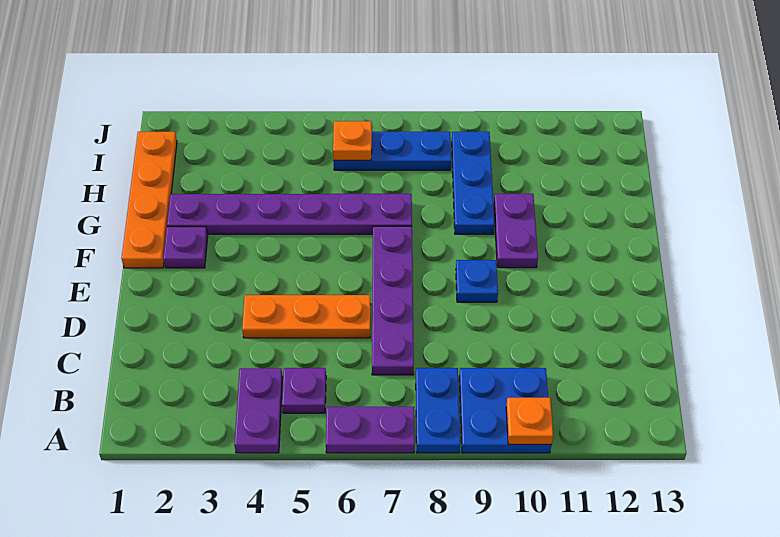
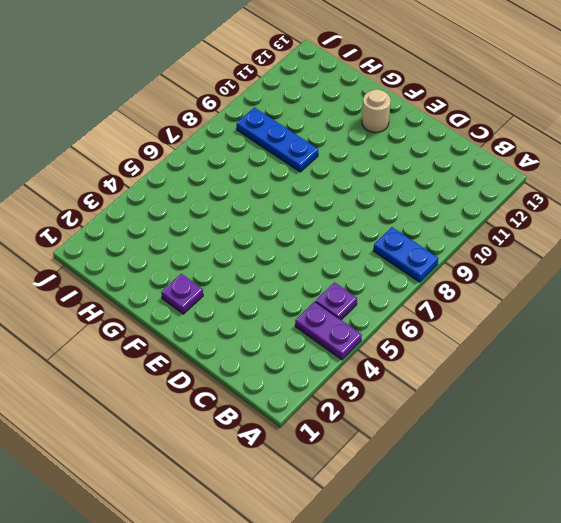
tan round brick F12 level 1 -> none
none -> purple plate A6:A7 level 1
none -> blue plate A9:B10 level 1
none -> purple plate C7:F7 level 1

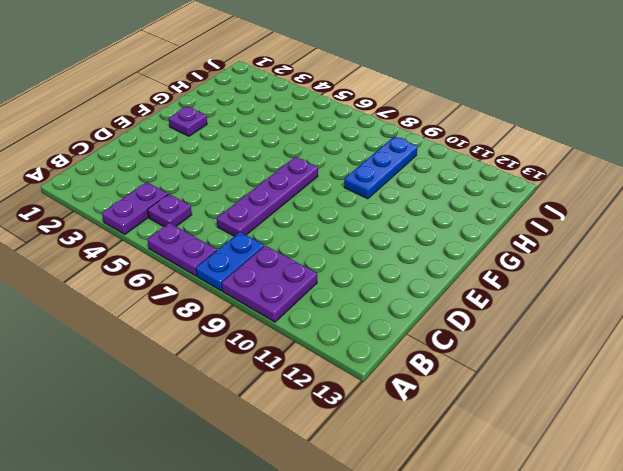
purple plate A9:B10 level 1 -> blue plate A9:B10 level 1
none -> orange plate D4:D6 level 1
none -> blue plate E9 level 1
none -> orange plate F1:I1 level 1

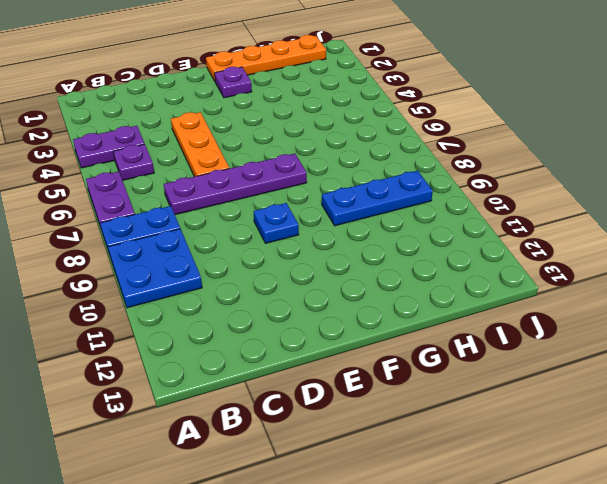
none -> purple plate F10:G10 level 1
none -> purple plate G2:G7 level 1
none -> blue plate I6:I8 level 1

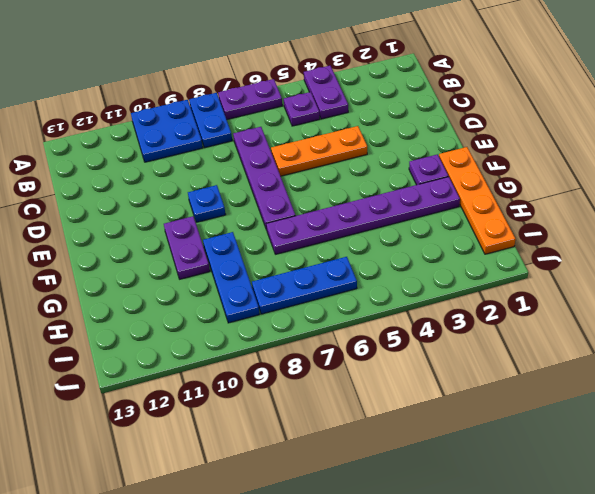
none -> orange plate A10 level 2
none -> orange plate I6 level 2

